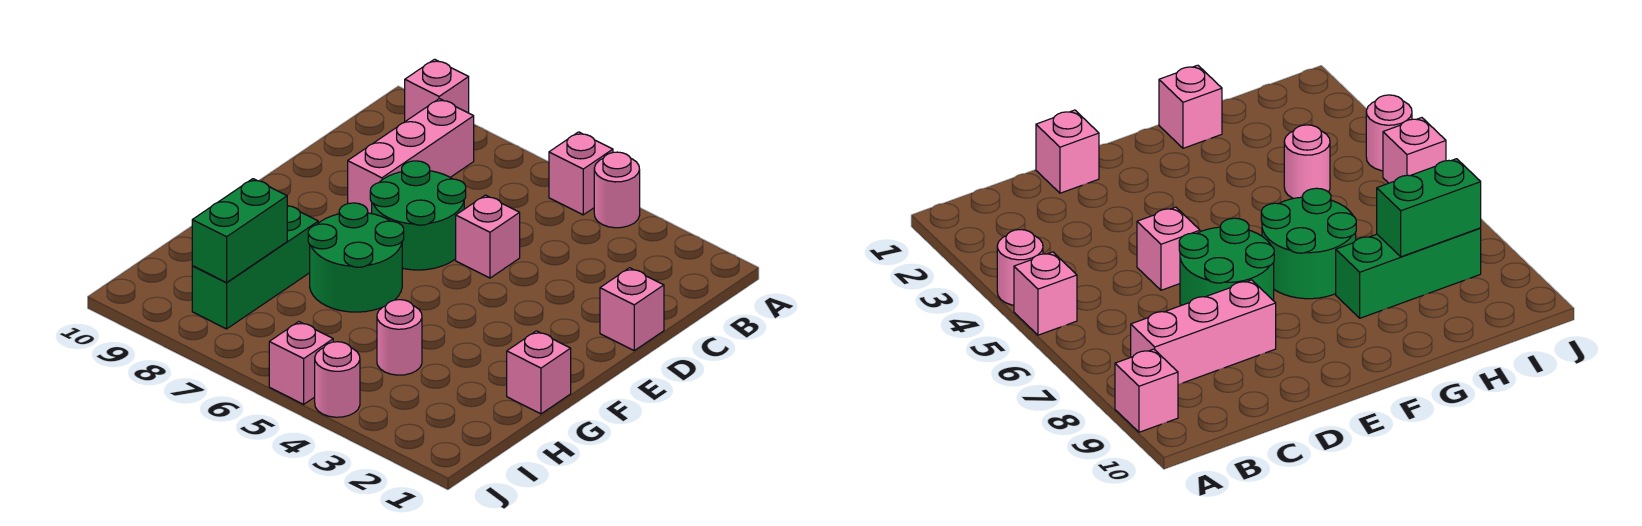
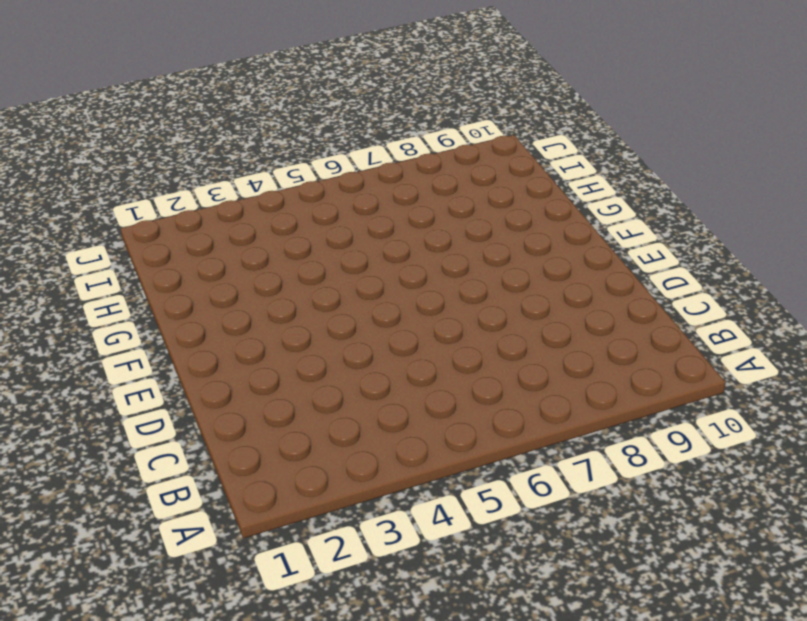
none -> pink round brick A4 level 1
none -> pink brick A5 level 1
none -> pink brick A9 level 1

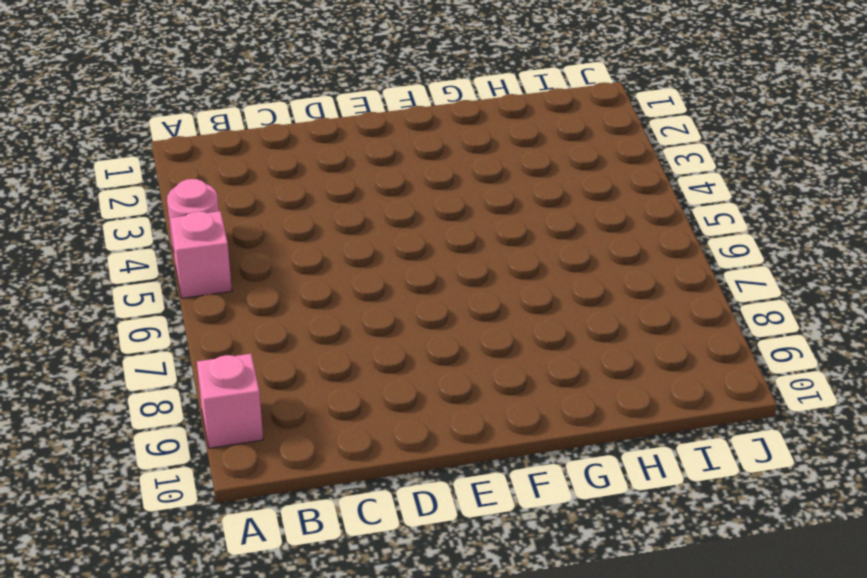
none -> pink brick B8:D8 level 1
none -> pink brick D1 level 1
none -> pink brick D5 level 1

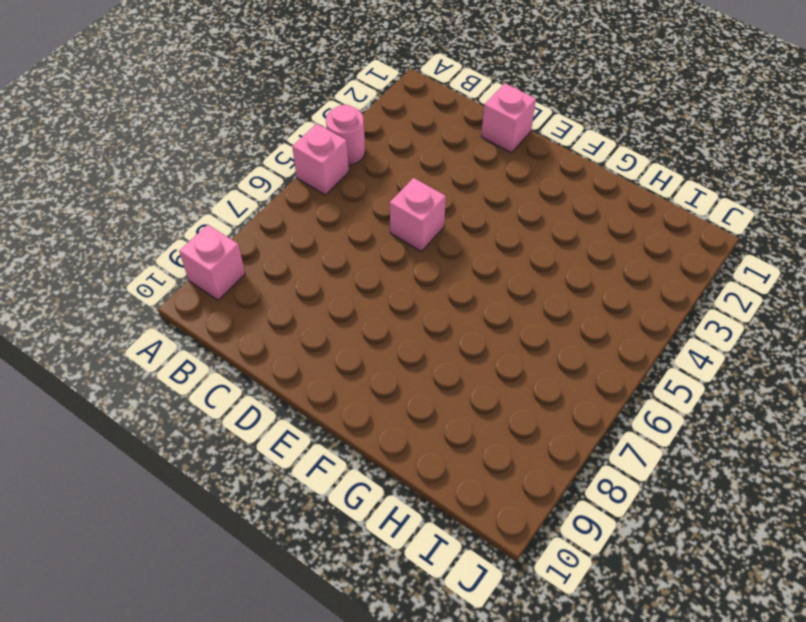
none -> pink brick B8:D8 level 1
none -> green round brick D6:E7 level 1
none -> green round brick F6:G7 level 1

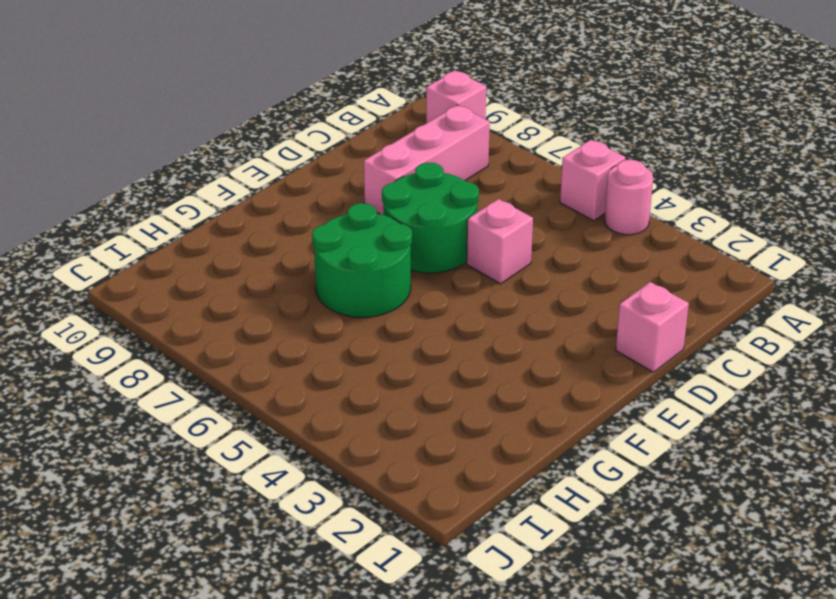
none -> pink brick G1 level 1
none -> green brick G8:I8 level 1
none -> pink round brick H4 level 1

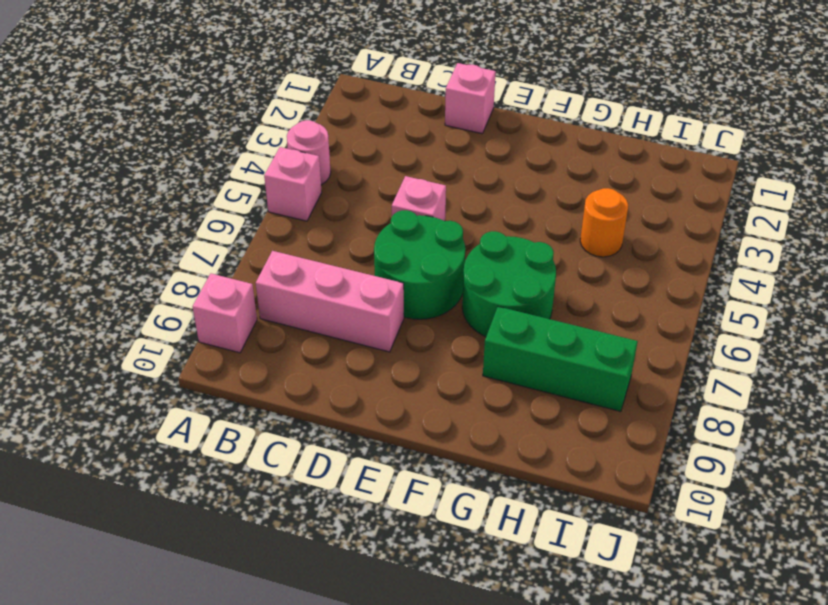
orange round brick H4 level 1 -> pink round brick H4 level 1
none -> pink brick G1 level 1
none -> pink round brick J4 level 1
none -> pink brick J5 level 1

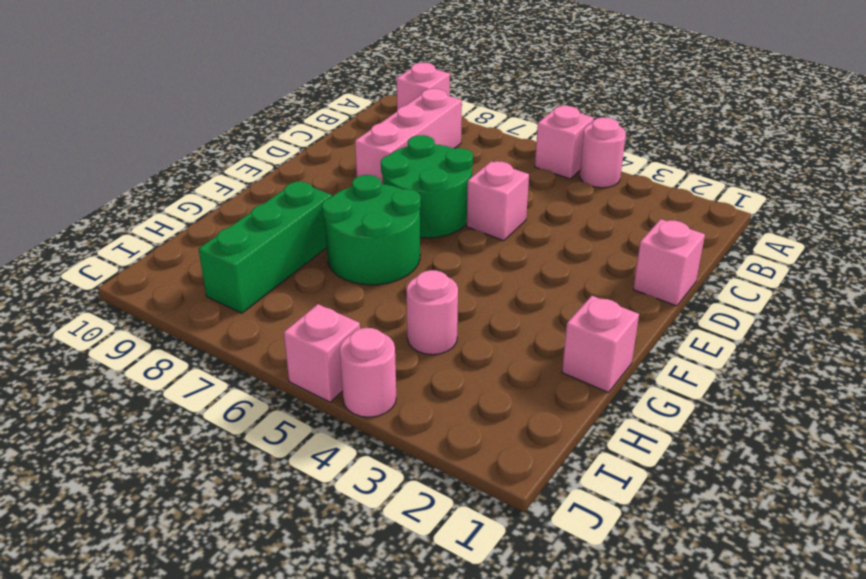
none -> green brick H8:I8 level 2

